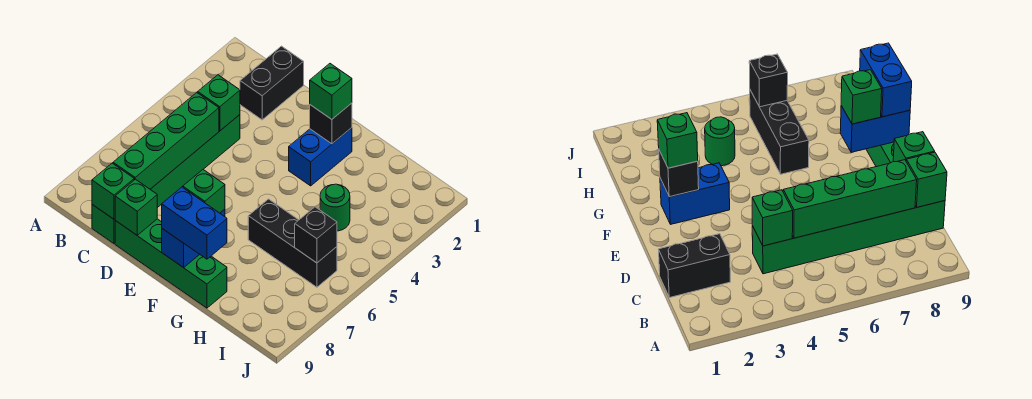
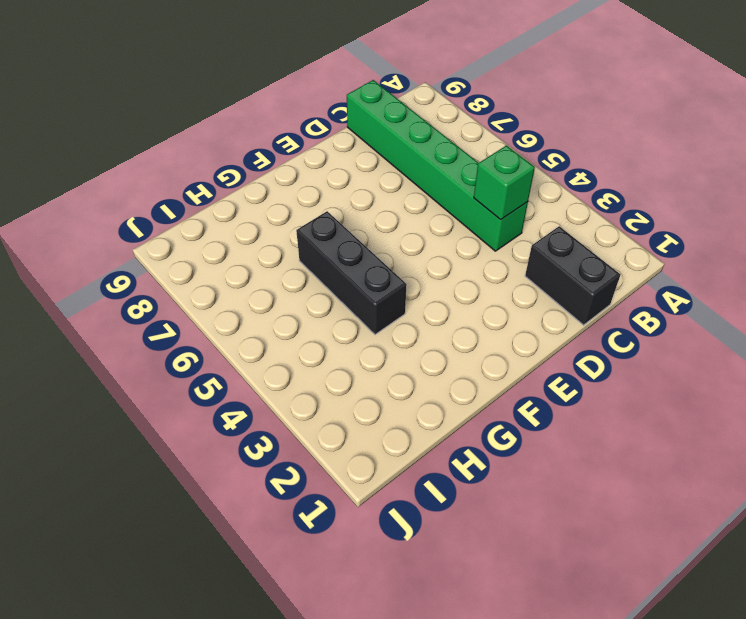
black brick G4:G6 level 1 -> black brick G6:I6 level 1
none -> green brick D9:G9 level 1
none -> blue brick F2:F3 level 1
none -> green round brick H4 level 1

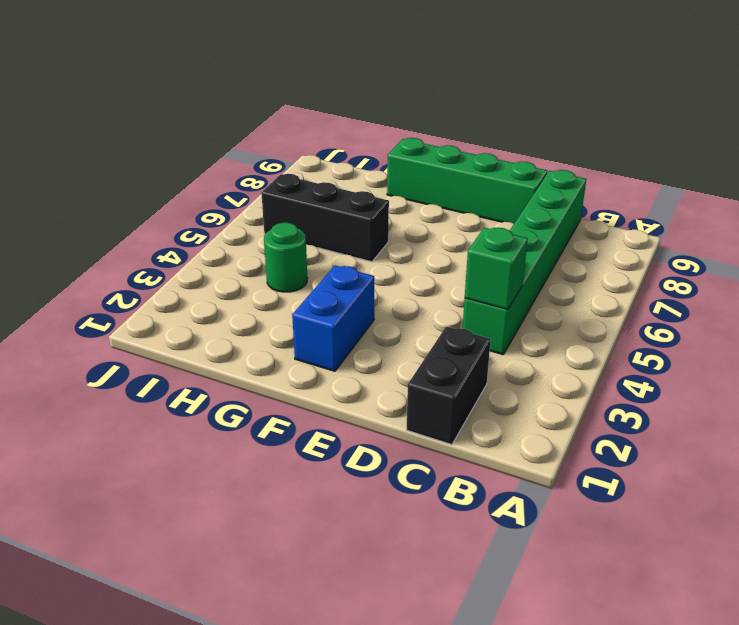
none -> green brick C5:C8 level 2
none -> green brick C9 level 2
none -> green brick D9 level 2

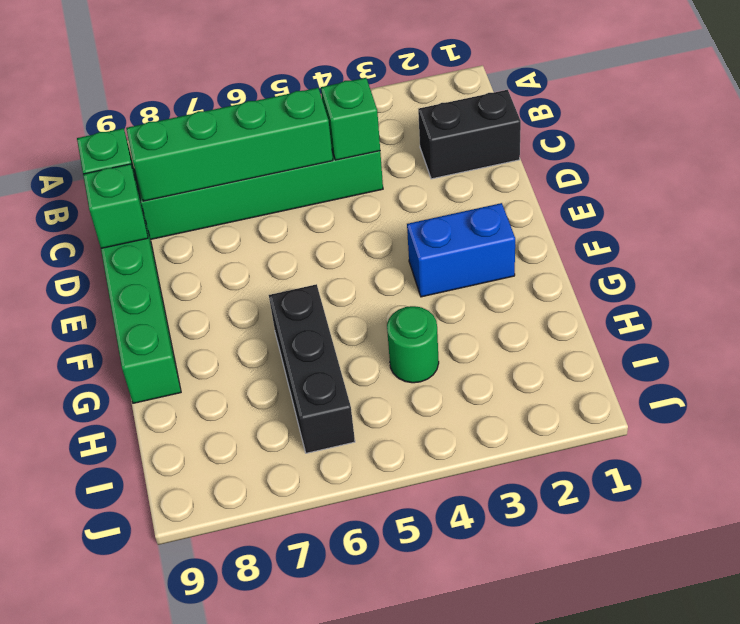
none -> black brick F2 level 2
none -> blue brick F8:F9 level 2
none -> black brick I6 level 2

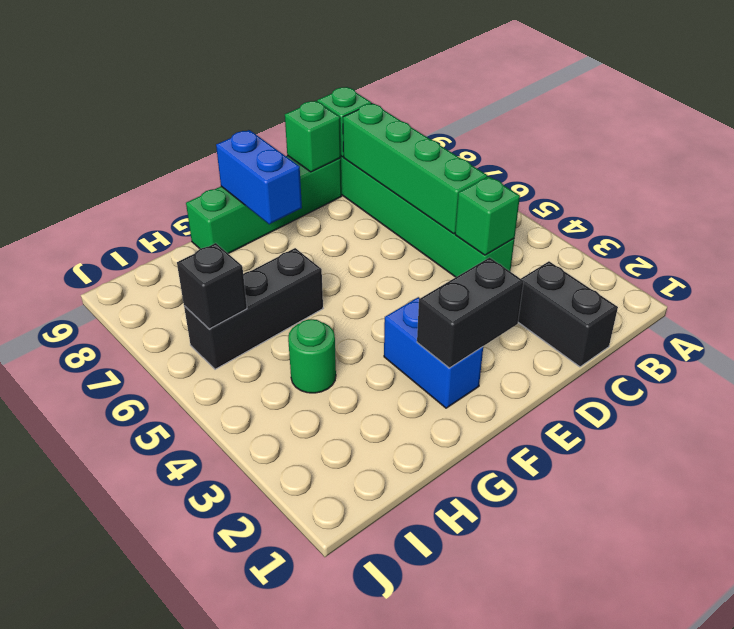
black brick E2:F2 level 2 -> black brick F2 level 2
none -> green brick F2 level 3
none -> green brick F8 level 3
none -> blue brick F9:G9 level 3

